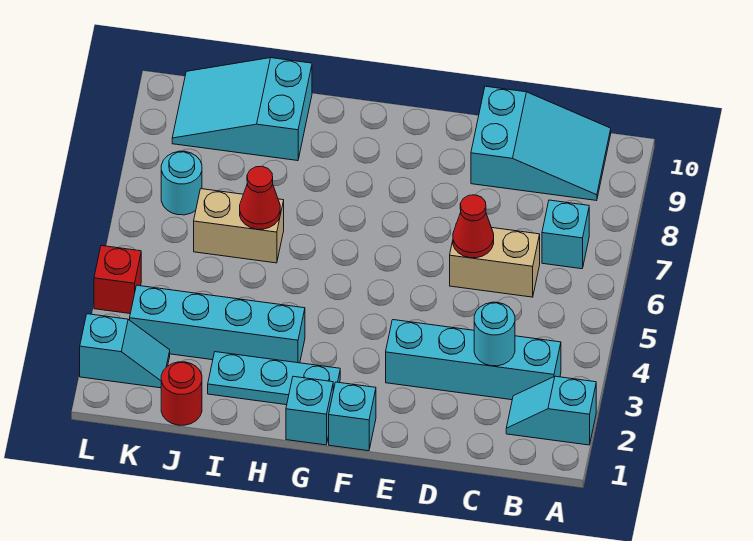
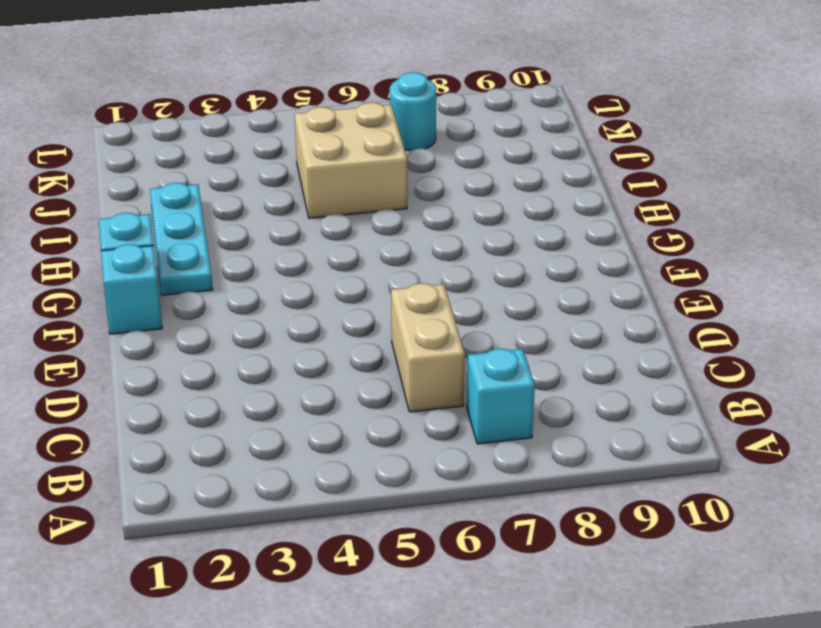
tan brick I5:J6 level 1 -> tan brick I6:J6 level 1
none -> cyan slope A2:B2 level 1 top A
none -> cyan brick B3:E3 level 1
none -> cyan slope B9:D10 level 1 top D

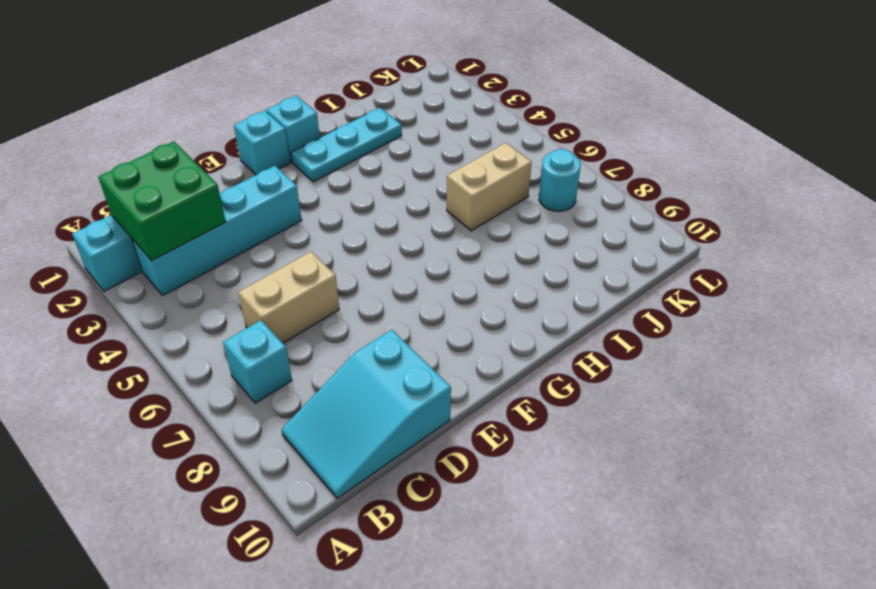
green brick B2:C3 level 2 -> cyan round brick C3 level 2
none -> cyan brick H3:K3 level 1
none -> cyan slope I9:K10 level 1 top I
none -> red round brick J1 level 1

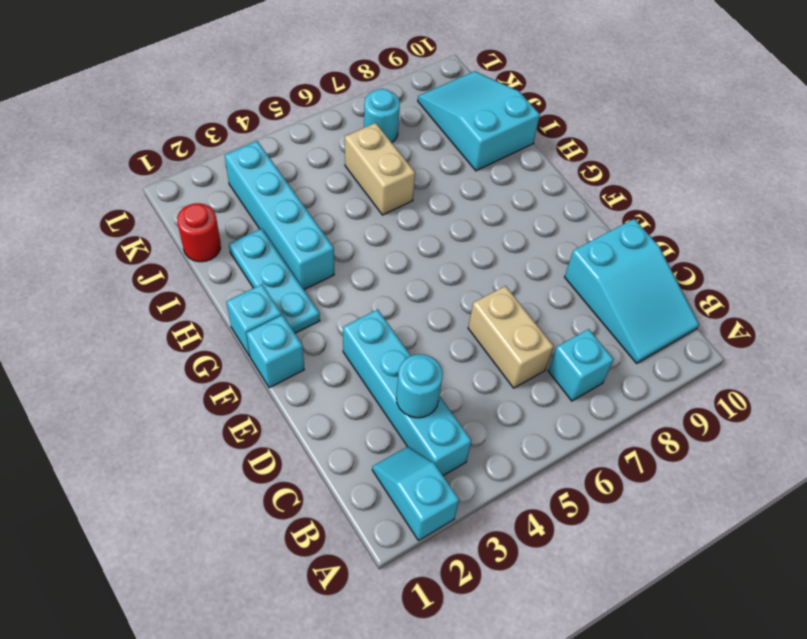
none -> cyan slope K2:L2 level 1 top L
none -> red brick L4 level 1
none -> red cone D6 level 2

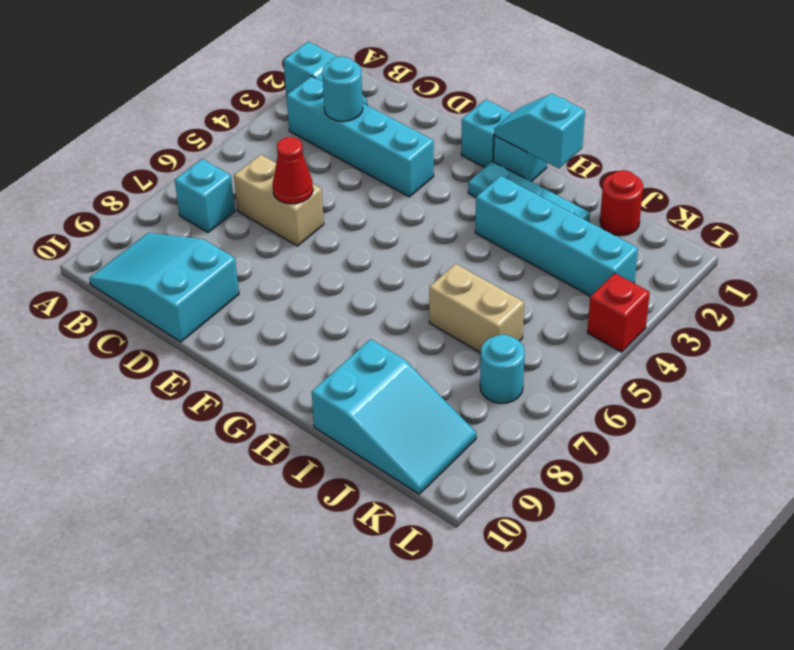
cyan slope G1:H1 level 2 top H -> cyan slope K2:L2 level 1 top L
none -> red cone I6 level 2

